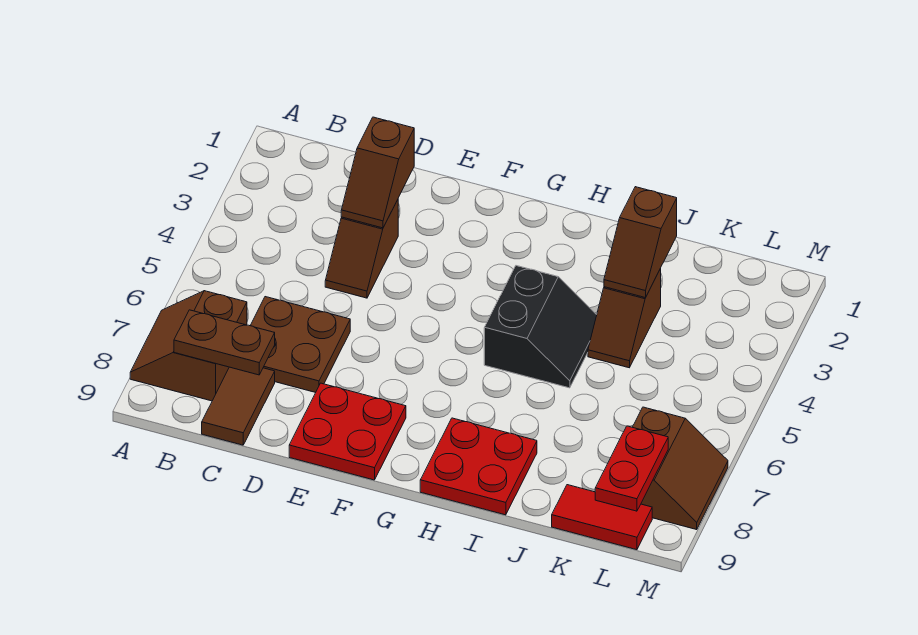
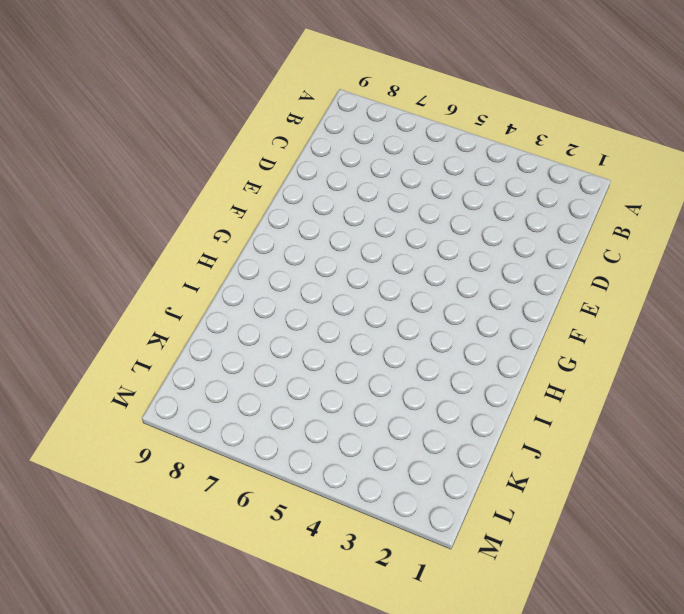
none -> brown slope A7:B8 level 1 top B
none -> brown plate C6:D7 level 1
none -> brown tile C8:C9 level 1

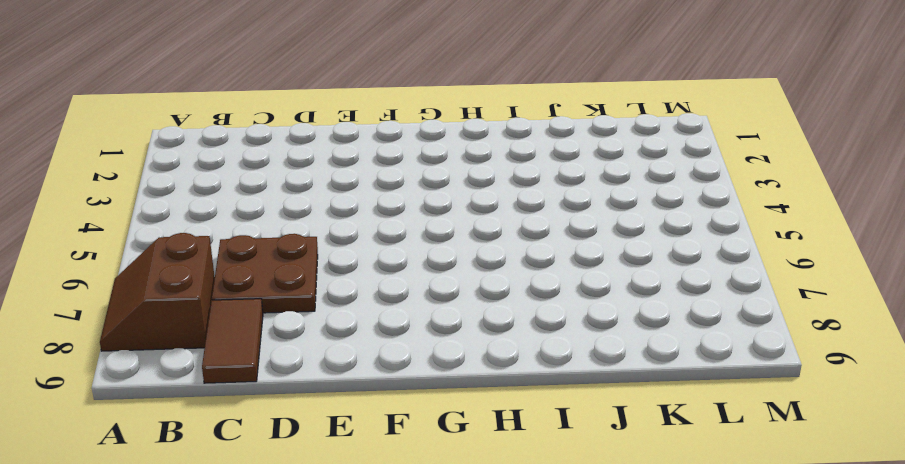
none -> brown slope D3:D4 level 1 top 3
none -> red plate E8:F9 level 1
none -> black slope H4:I5 level 1 top H

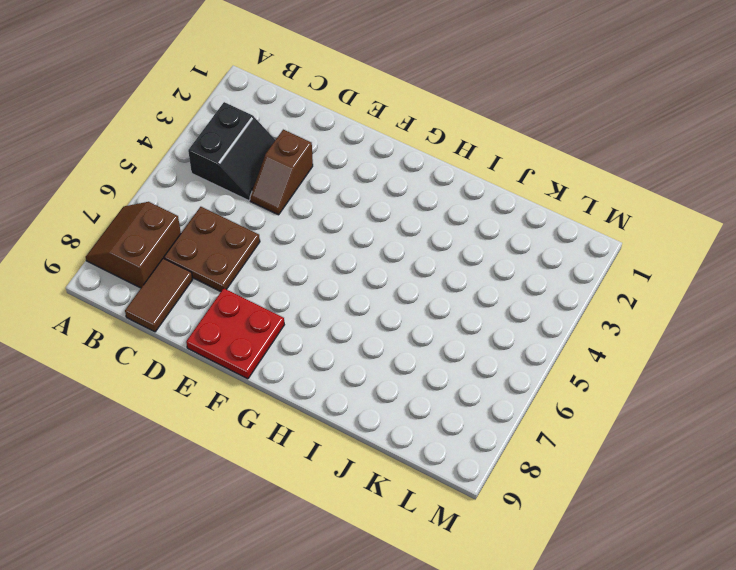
black slope B3:C4 level 1 top B -> black slope H4:I5 level 1 top H
none -> red plate H8:I9 level 1
none -> brown slope J3:J4 level 1 top 3
none -> red tile K9:L9 level 1

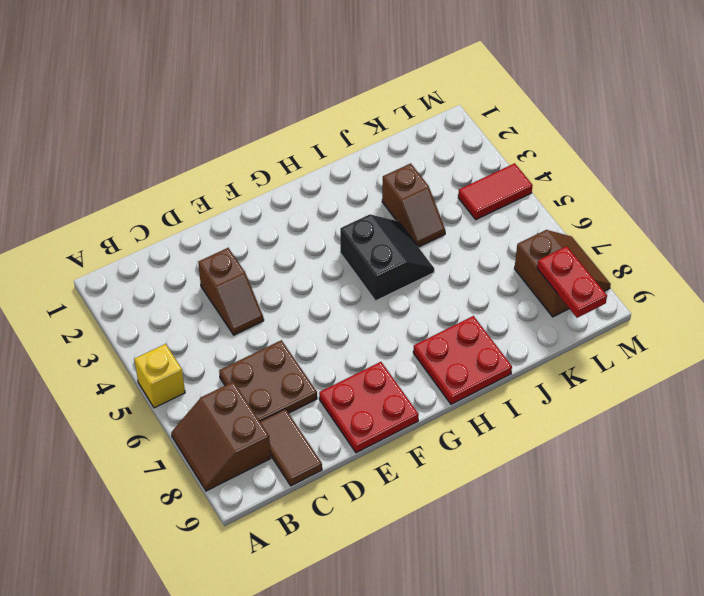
yellow brick A5 level 1 -> none
red tile L4:M4 level 1 -> red tile K9:L9 level 1
none -> brown plate B8:C8 level 2
none -> brown slope D2:D3 level 2 top 2
none -> brown slope J2:J3 level 2 top 2

